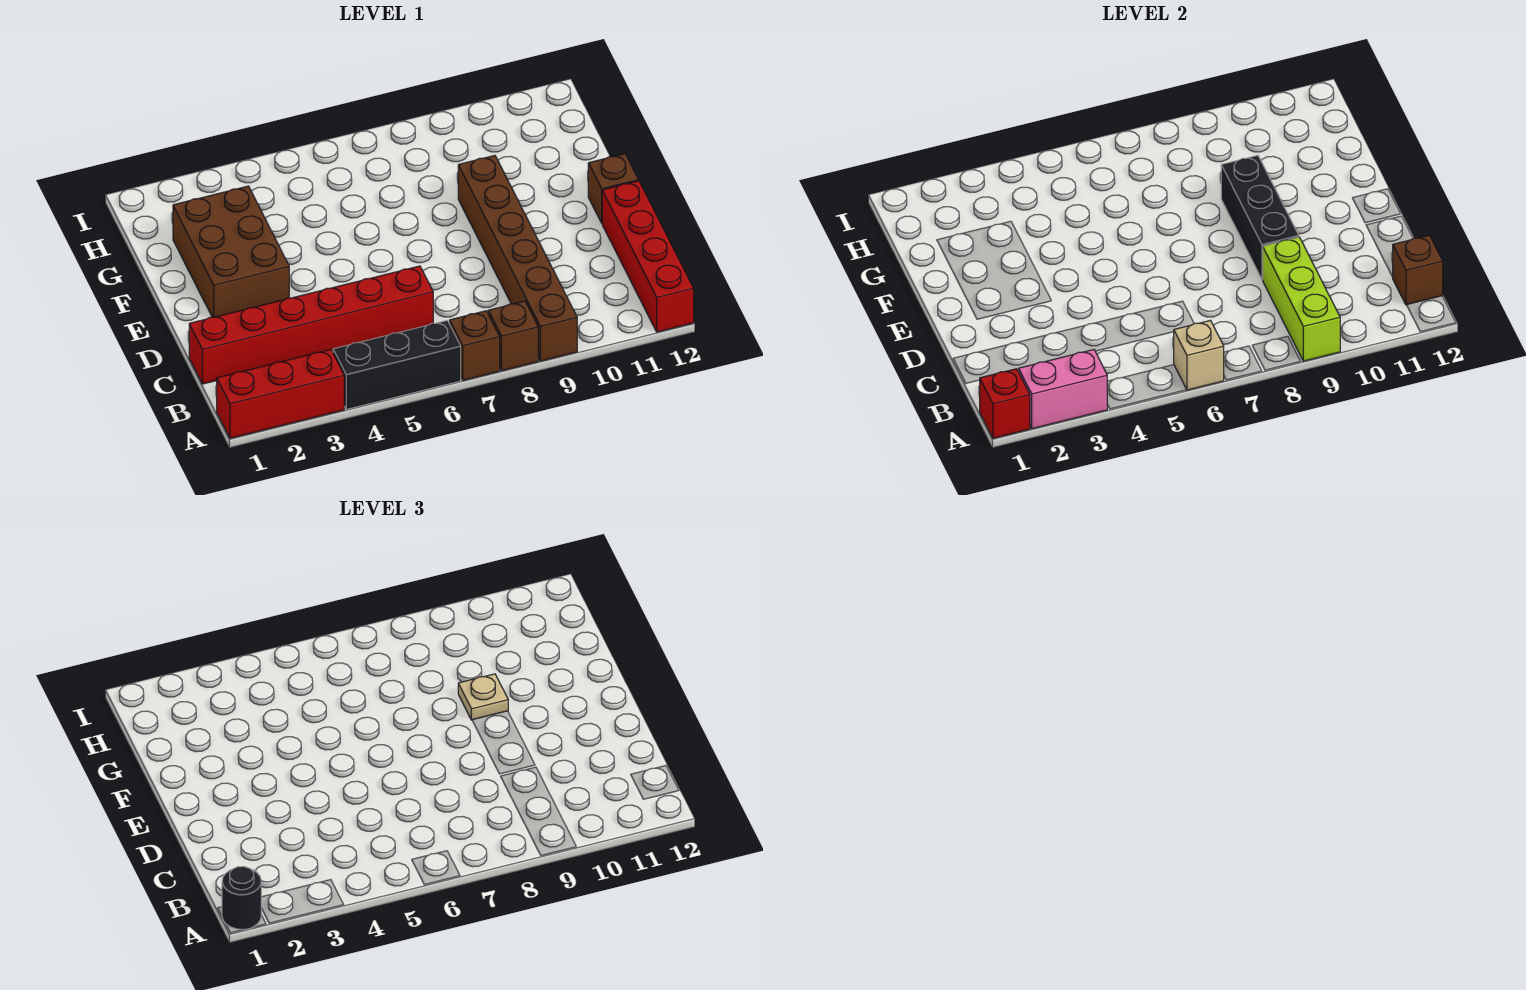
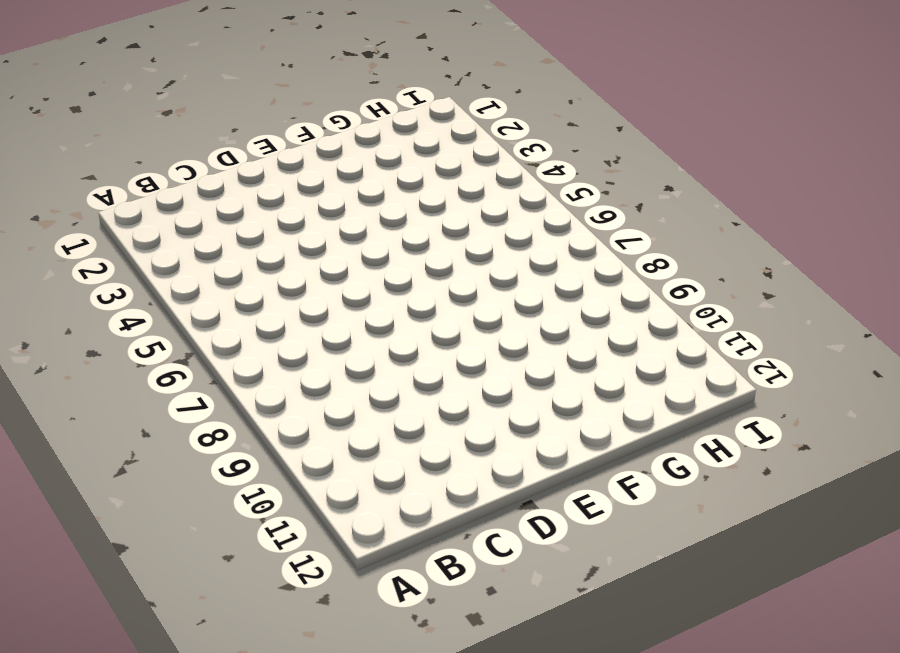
none -> red brick A1:A3 level 1
none -> black brick A4:A6 level 1
none -> brown brick A7 level 1

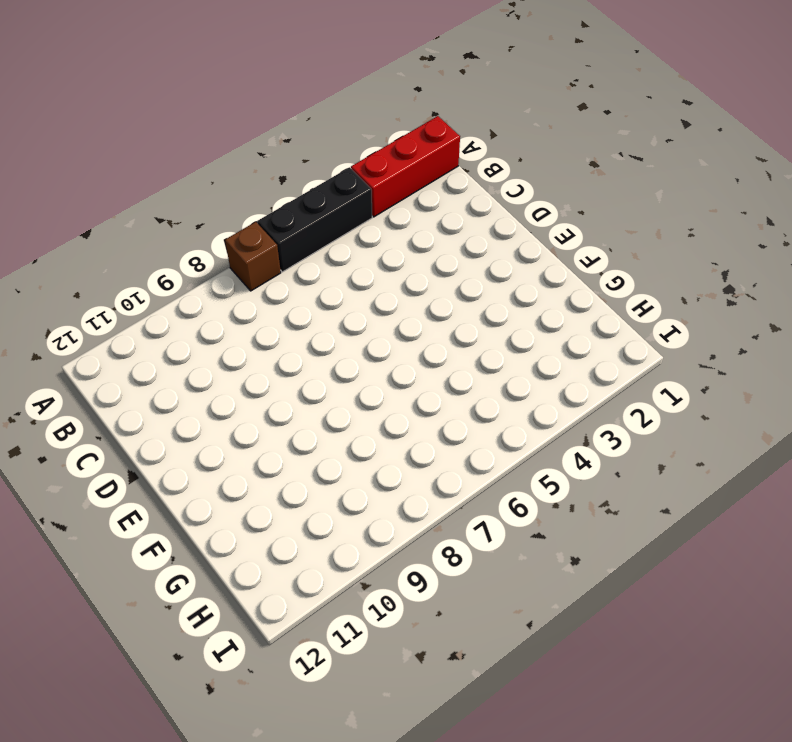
none -> brown brick A8 level 1
none -> brown brick A9:F9 level 1
none -> red brick A12:D12 level 1

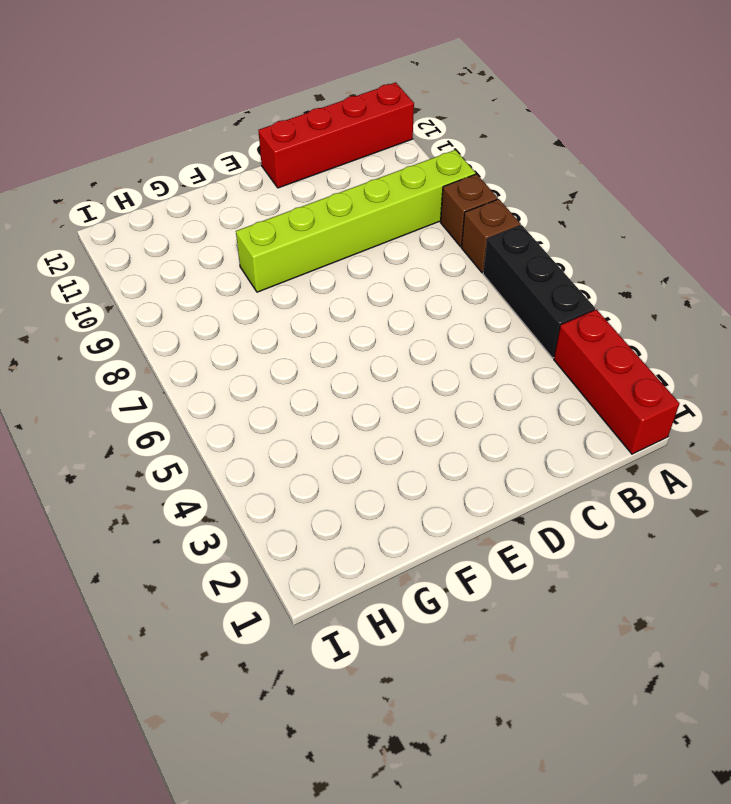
lime brick A9:F9 level 1 -> brown brick A9:F9 level 1
none -> red brick C1:C6 level 1
none -> brown brick E2:G3 level 1
none -> brown brick E12 level 1

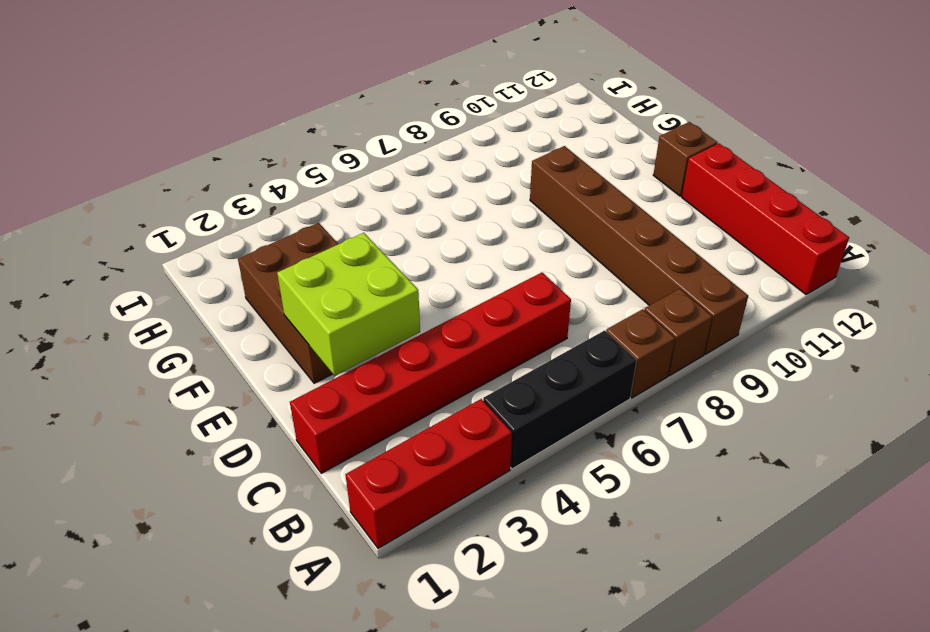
lime brick D2:E3 level 2 -> none
none -> red brick A1 level 2
none -> pink brick A2:A3 level 2
none -> tan brick A6 level 2

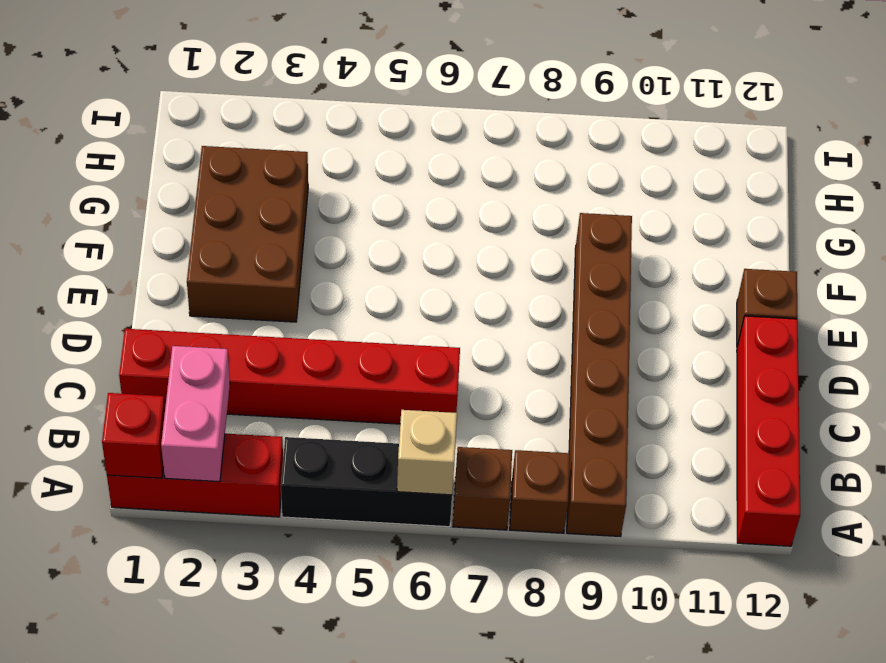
pink brick A2:B2 level 2 -> pink brick A2:A3 level 2
none -> lime brick A9:C9 level 2
none -> brown brick B12 level 2
none -> black brick D9:F9 level 2

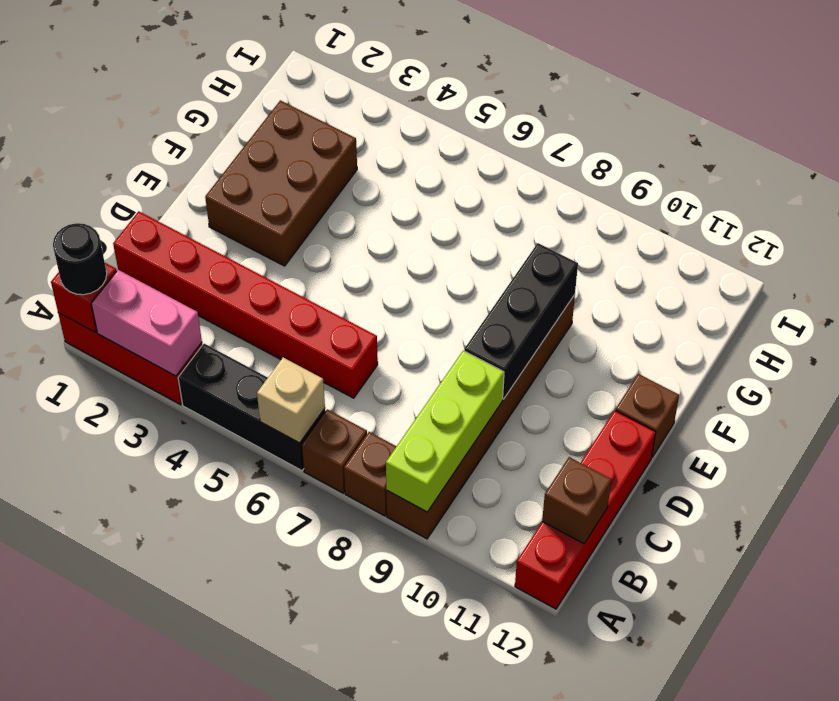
none -> tan plate F9 level 3

